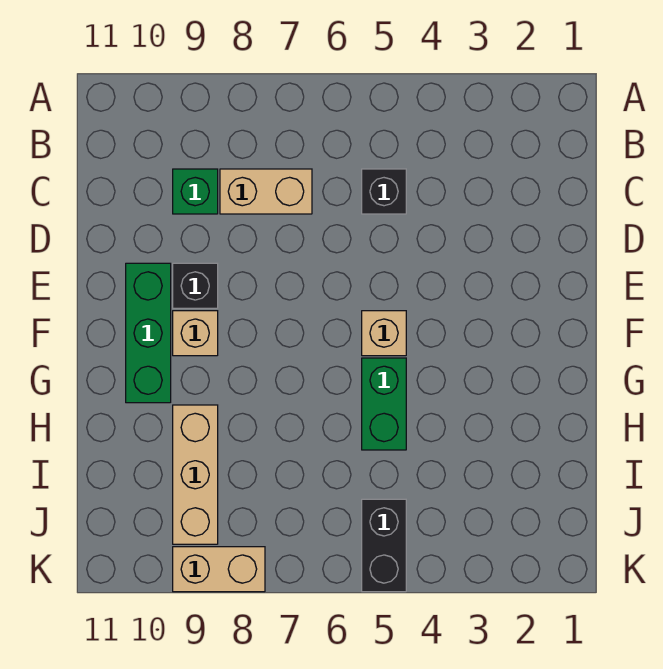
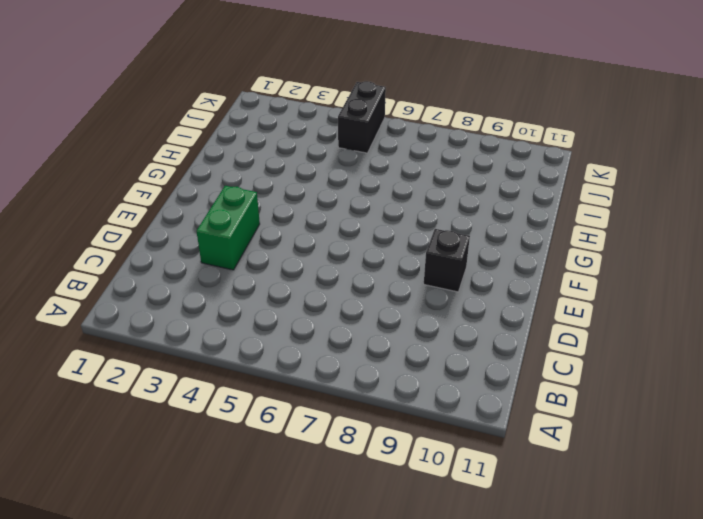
green brick D3:E3 level 1 -> green brick G5:H5 level 1
none -> black brick C5 level 1
none -> tan brick C7:C8 level 1

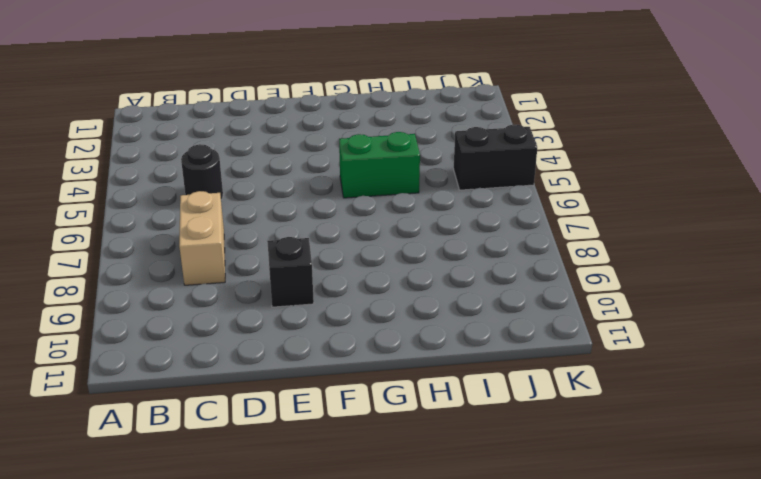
black round brick C5 level 1 -> black brick C5 level 1
none -> green brick C9 level 1
none -> green brick E10:G10 level 1

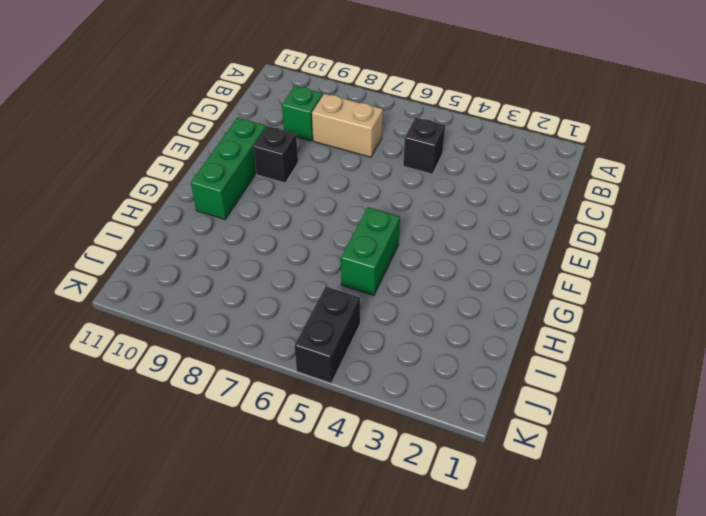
none -> tan brick F5 level 1
none -> tan brick F9 level 1

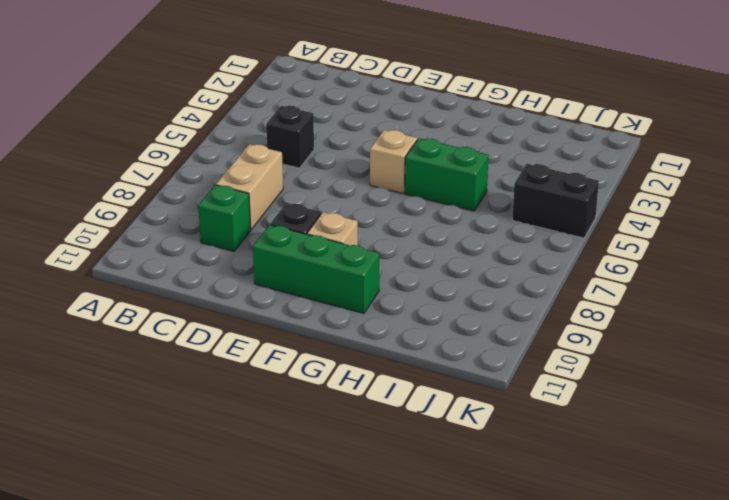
none -> tan brick H9:J9 level 1
none -> tan brick K8:K9 level 1

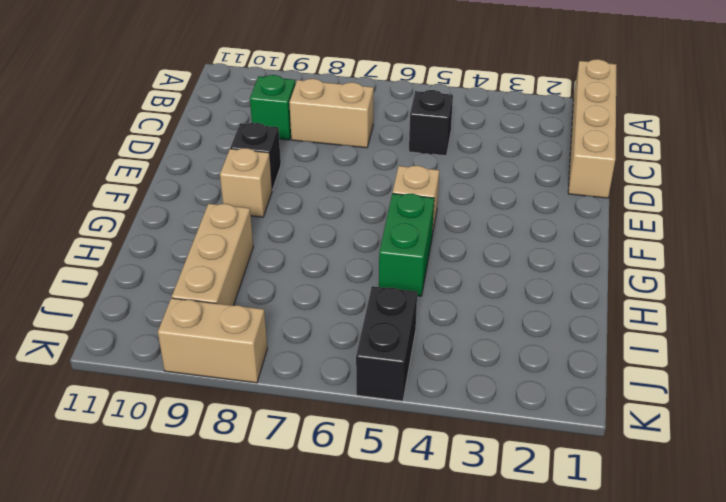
tan brick A1:D1 level 1 -> none
none -> green brick E10:G10 level 1

